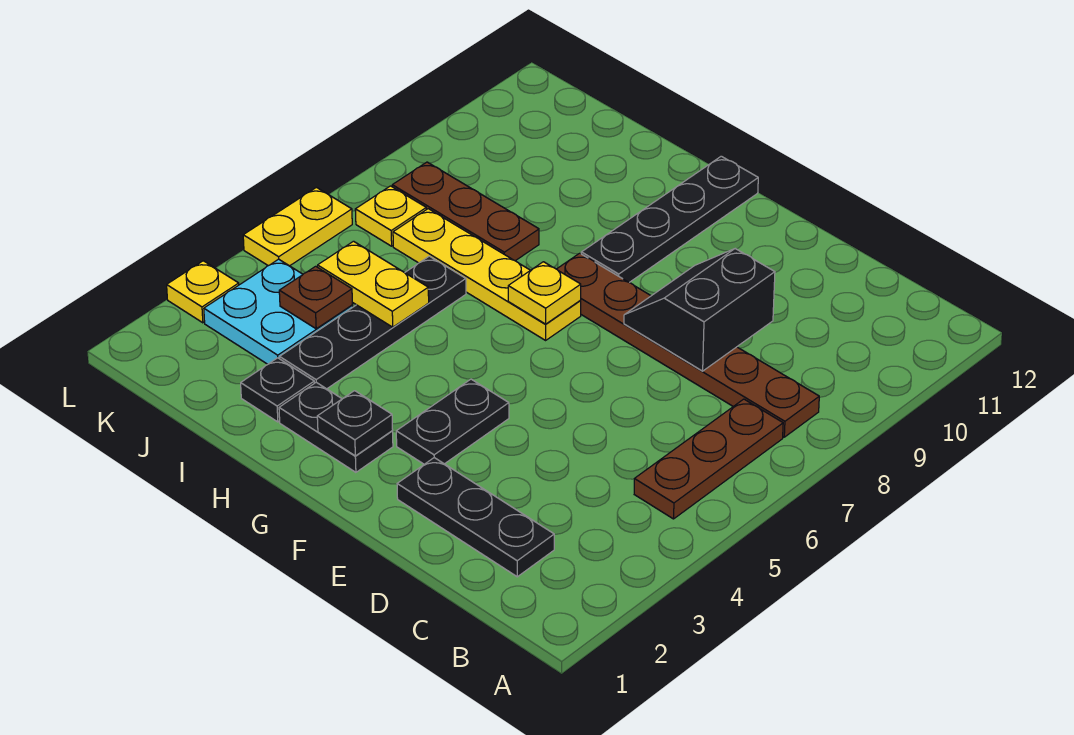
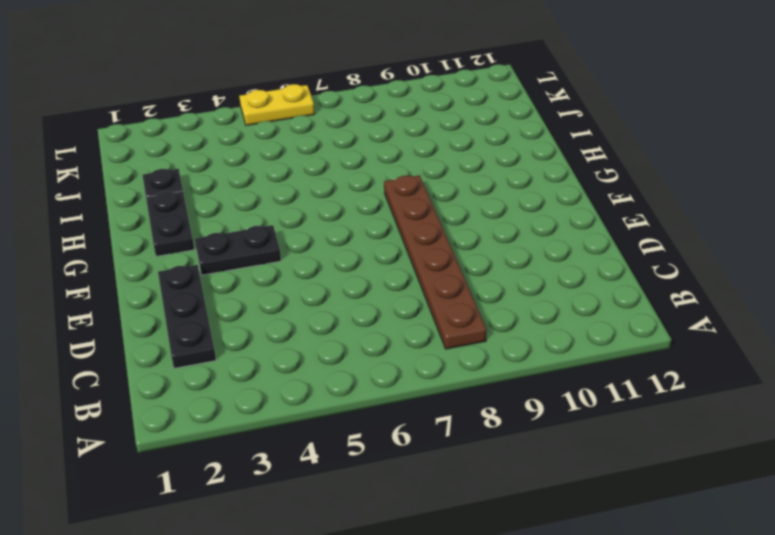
none -> brown plate B5:B7 level 1
none -> yellow plate G7:J7 level 1
none -> black plate G9:G12 level 1

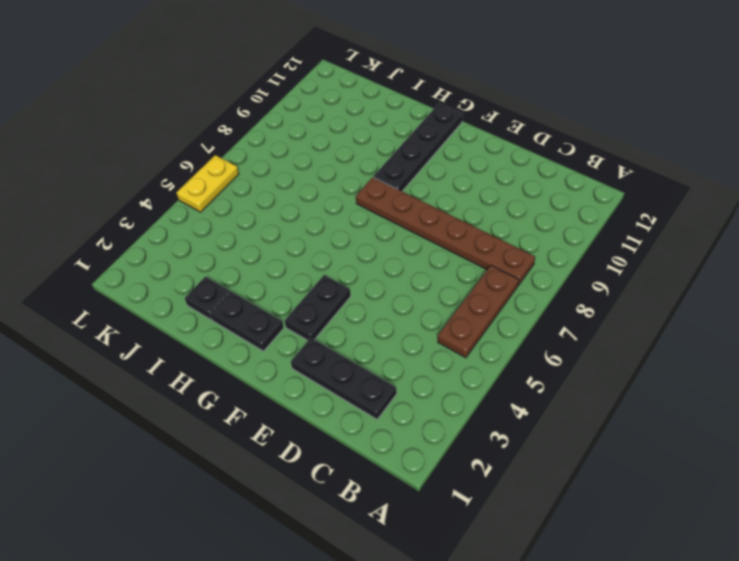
none -> yellow plate G7:J7 level 1
none -> black plate I3:I6 level 1
none -> brown plate I8:K8 level 1

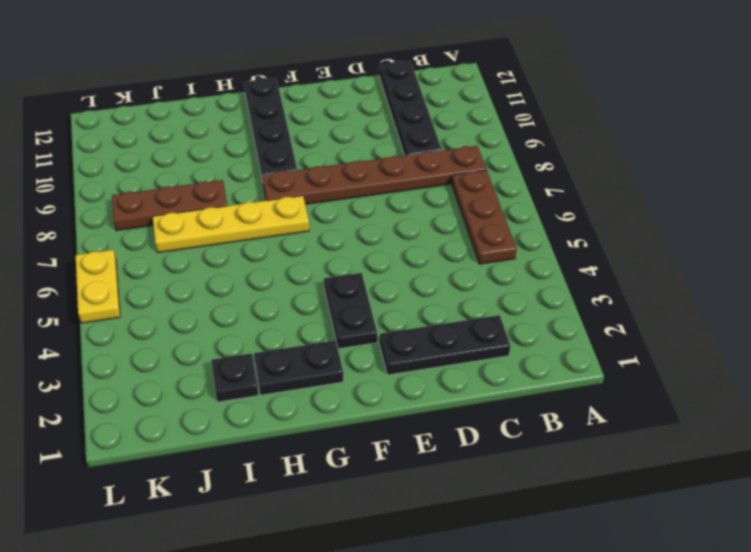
black plate C9:C12 level 1 -> black plate I3:I6 level 1
none -> cyan plate J3:K4 level 1
none -> yellow plate K7 level 1
none -> yellow plate L3 level 1

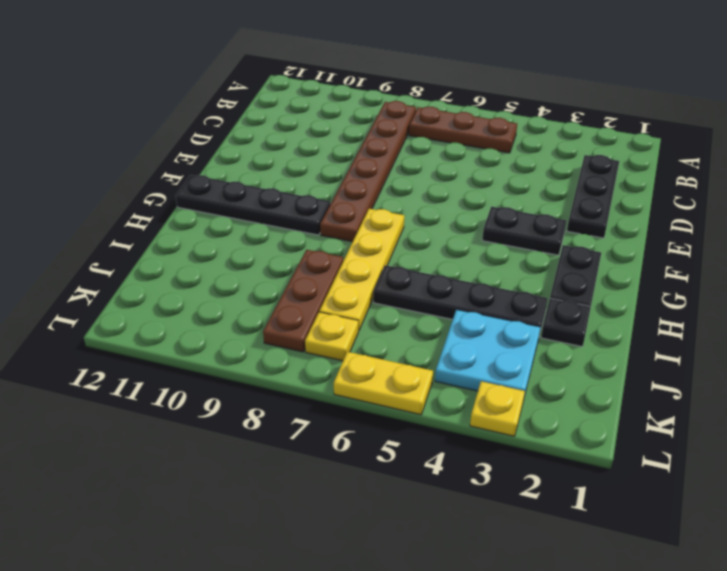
none -> black slope D8:E9 level 2 top D
none -> black plate G2 level 2
none -> yellow plate G7 level 2

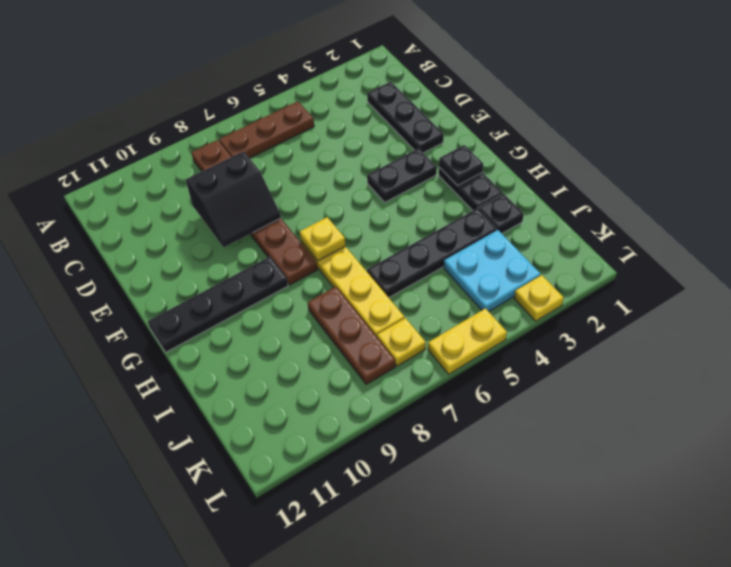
none -> yellow plate I5:J5 level 2
none -> brown plate J4 level 2

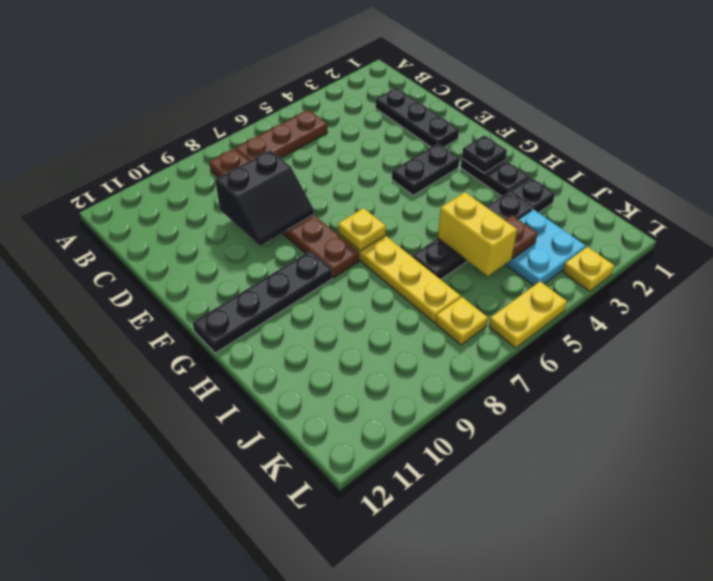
yellow brick I5:J5 level 2 -> yellow plate I5:J5 level 2
none -> brown plate I8:K8 level 1

